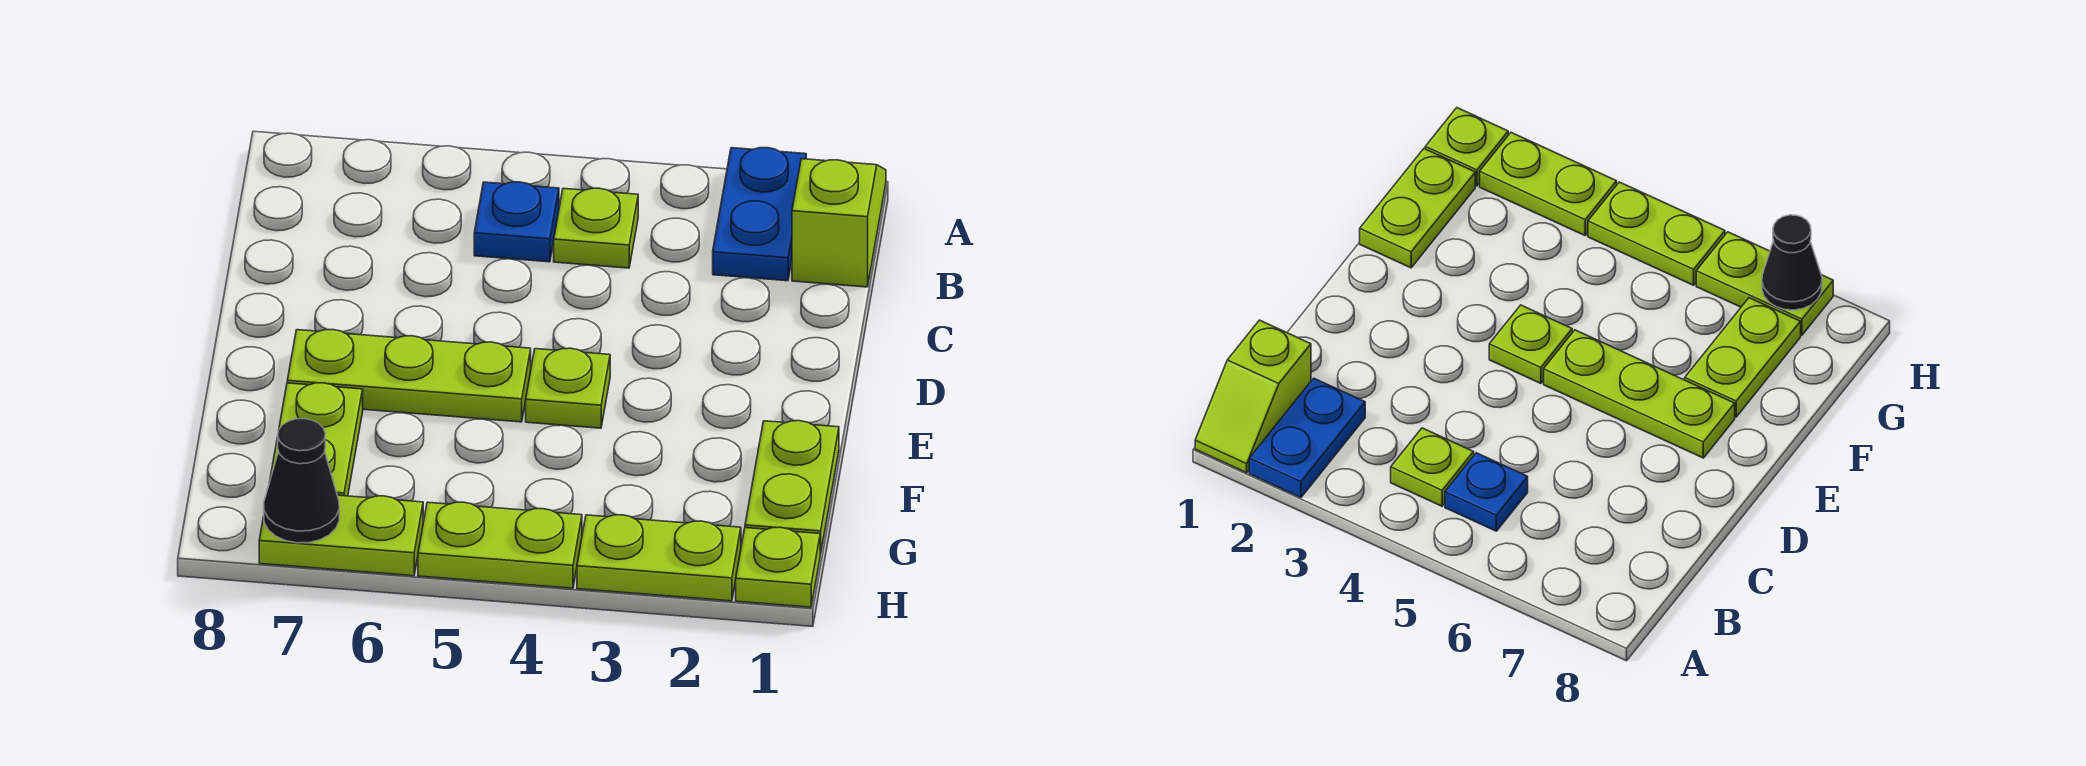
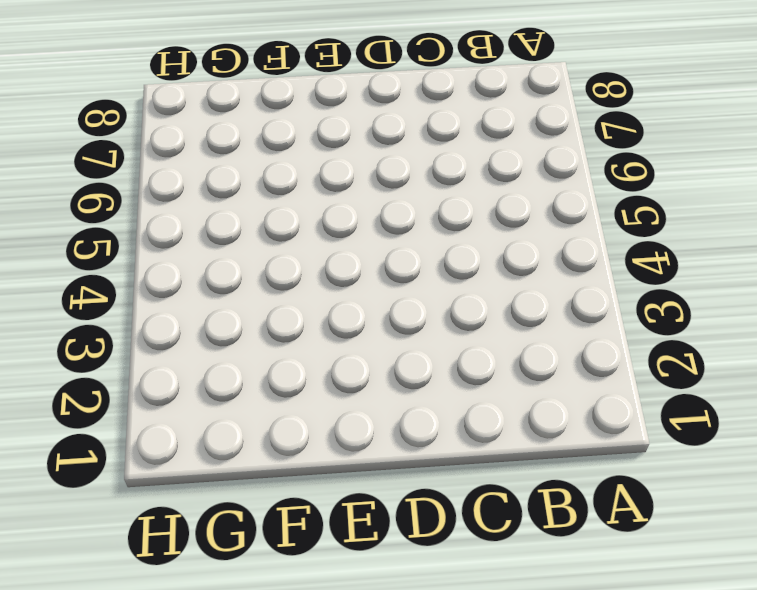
none -> lime slope A1:B1 level 1 top B
none -> blue plate A2:B2 level 1
none -> lime plate B4 level 1

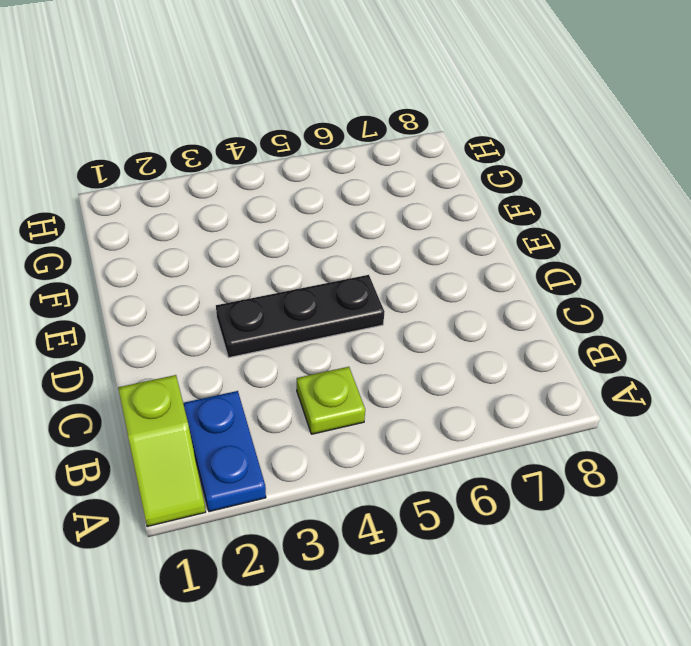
black plate D3:D5 level 1 -> none
none -> blue plate B5 level 1
none -> lime plate E4 level 1
none -> lime plate E5:E7 level 1

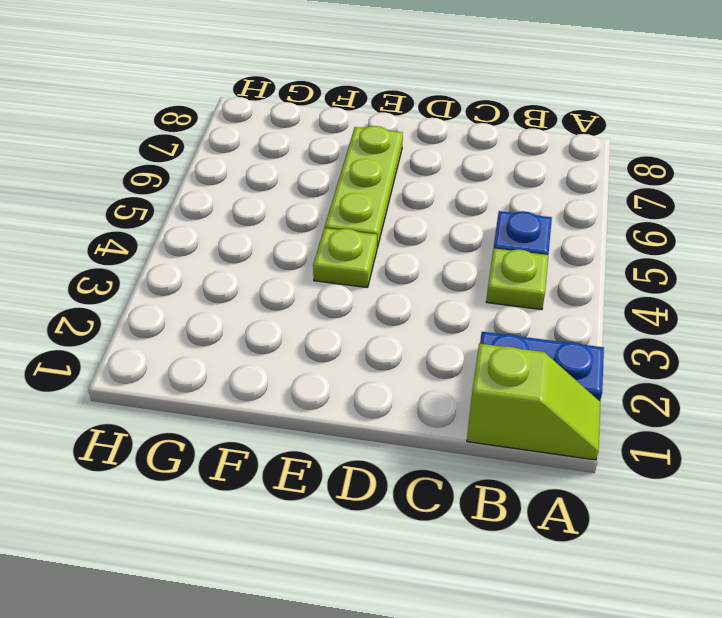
none -> lime plate F1:G1 level 1
none -> lime plate F7:G7 level 1
none -> lime plate H1 level 1

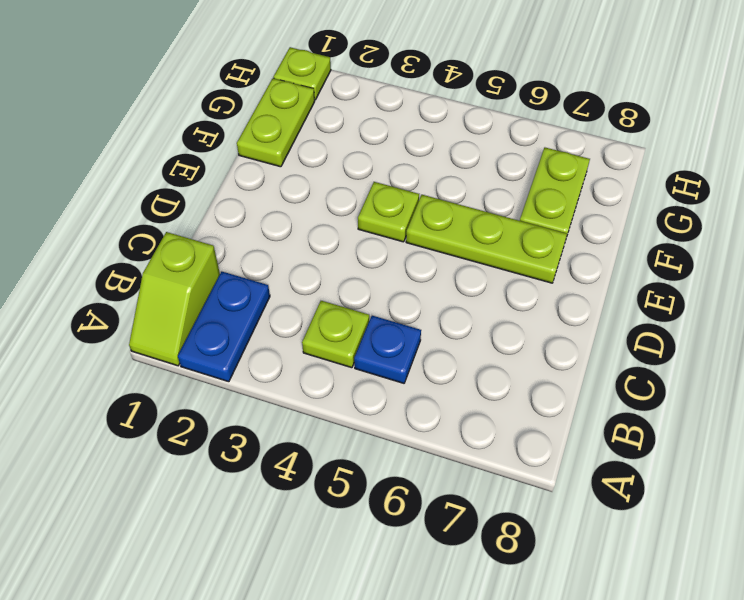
none -> lime plate H2:H3 level 1
none -> lime plate H4:H5 level 1
none -> lime plate H6:H7 level 1

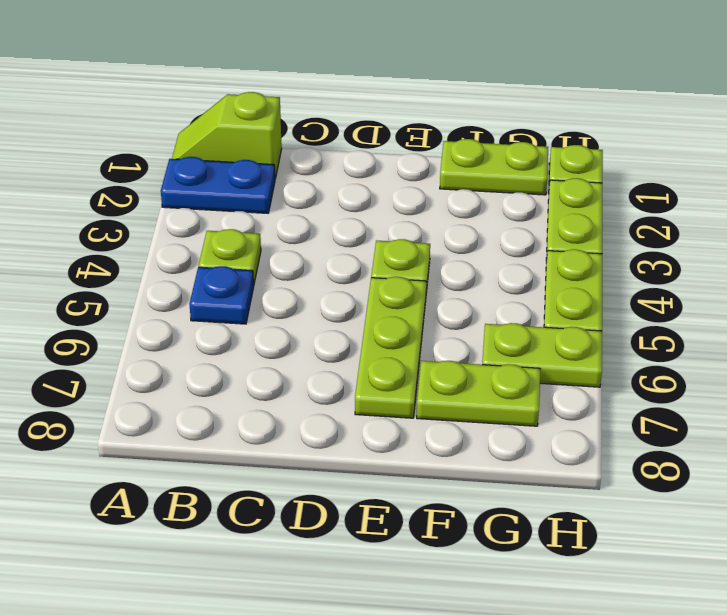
lime plate G6:H6 level 1 -> lime plate H6:H7 level 1
none -> black cone H7 level 2

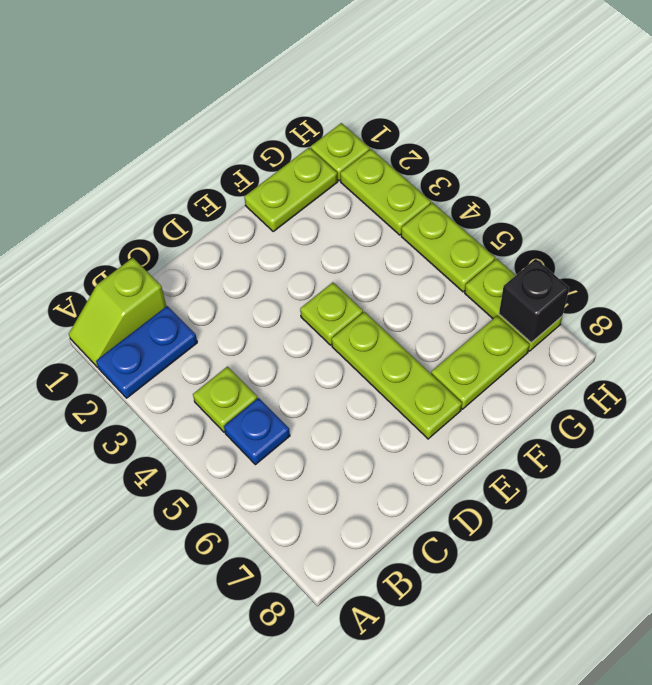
black brick H7 level 2 -> black cone H7 level 2

